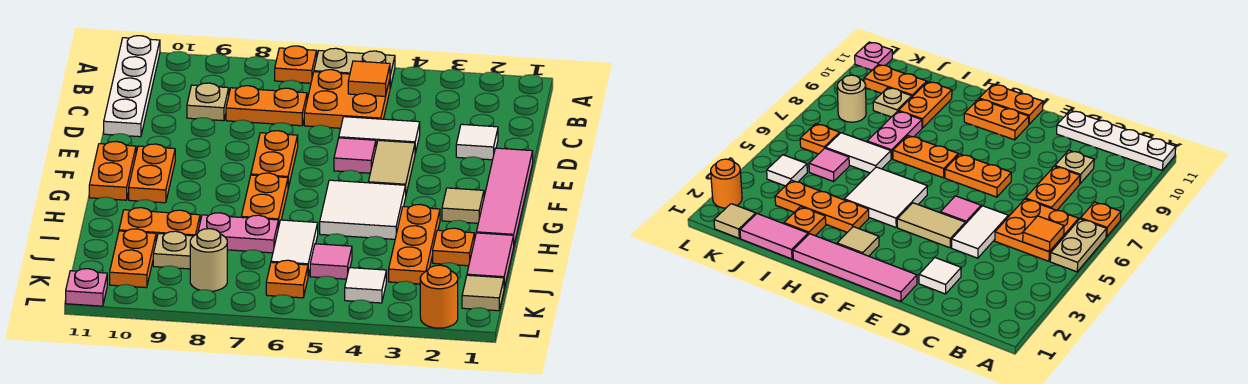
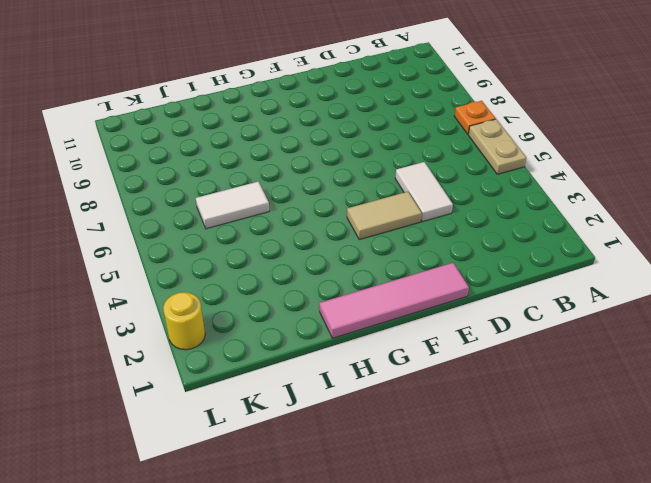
yellow round brick L2 level 1 -> orange round brick L2 level 1
none -> white plate A11:D11 level 1
none -> orange plate B5:C6 level 1
none -> orange plate C7:C8 level 1
none -> tan plate C9 level 1

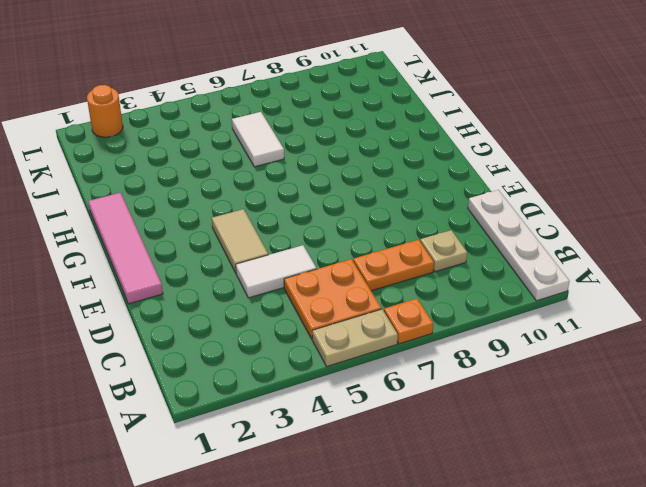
none -> white tile D2 level 1
none -> pink tile E5 level 1
none -> orange plate E7:F7 level 1
none -> orange plate F10:G10 level 1

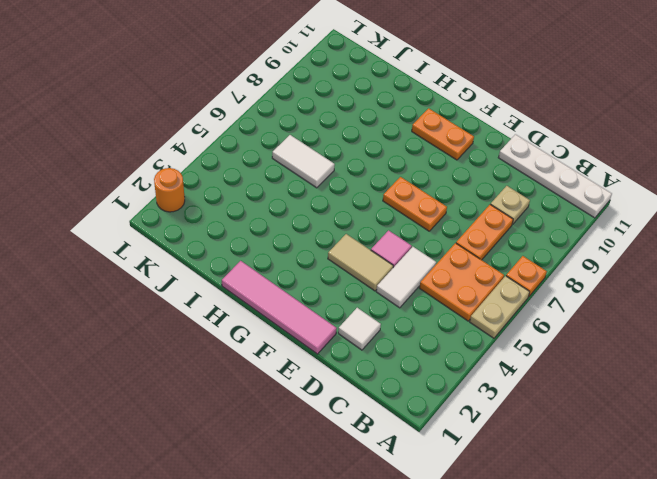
none -> orange plate F11:G11 level 1
none -> tan tile G2 level 1
none -> white tile G4:H5 level 1
none -> orange plate G7:H7 level 1

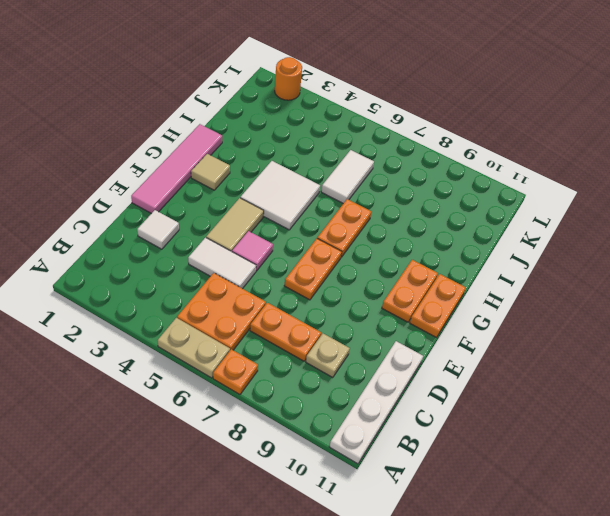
none -> orange plate H3:J3 level 1
none -> pink tile I1:J1 level 1
none -> orange plate I2 level 1
none -> pink plate I7:I8 level 1

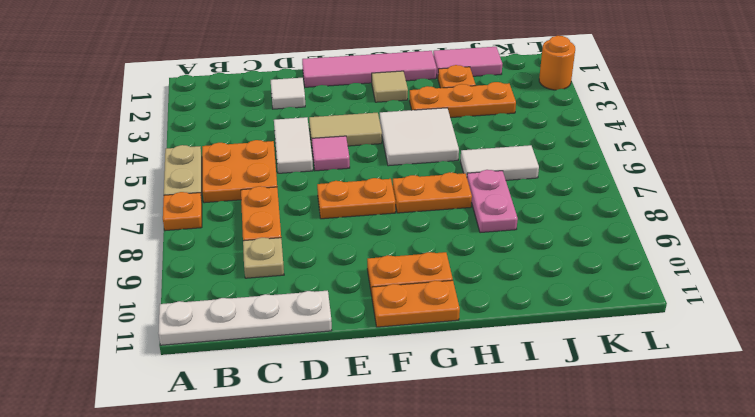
none -> orange plate I9:I10 level 1
none -> pink tile J5 level 1
none -> tan plate J9 level 1
none -> orange plate J10:K10 level 1

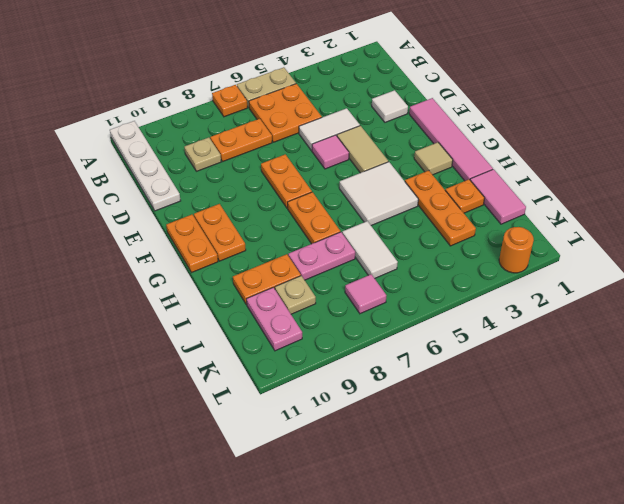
pink plate J10:K10 level 1 -> orange plate J10:K10 level 1
pink tile K7 level 1 -> pink tile J5 level 1
none -> tan tile K1 level 1
none -> white tile K4 level 1
none -> orange plate K6 level 1
none -> tan round brick K8 level 1

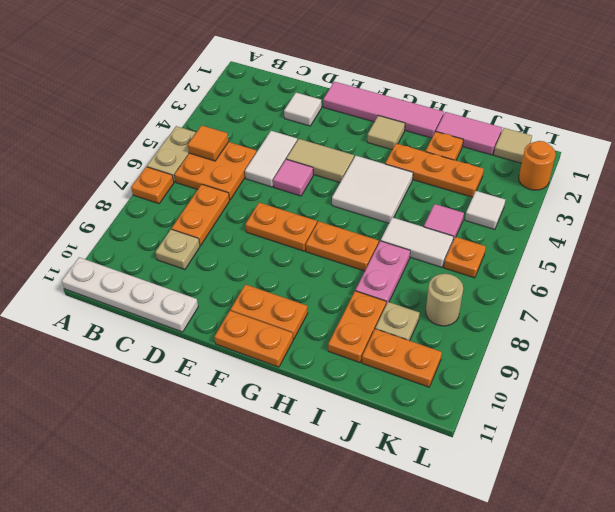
none -> pink plate L11 level 1

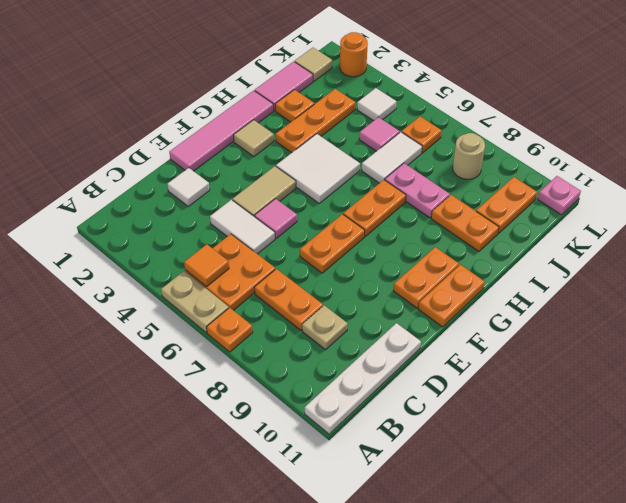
none -> tan plate J9 level 1

